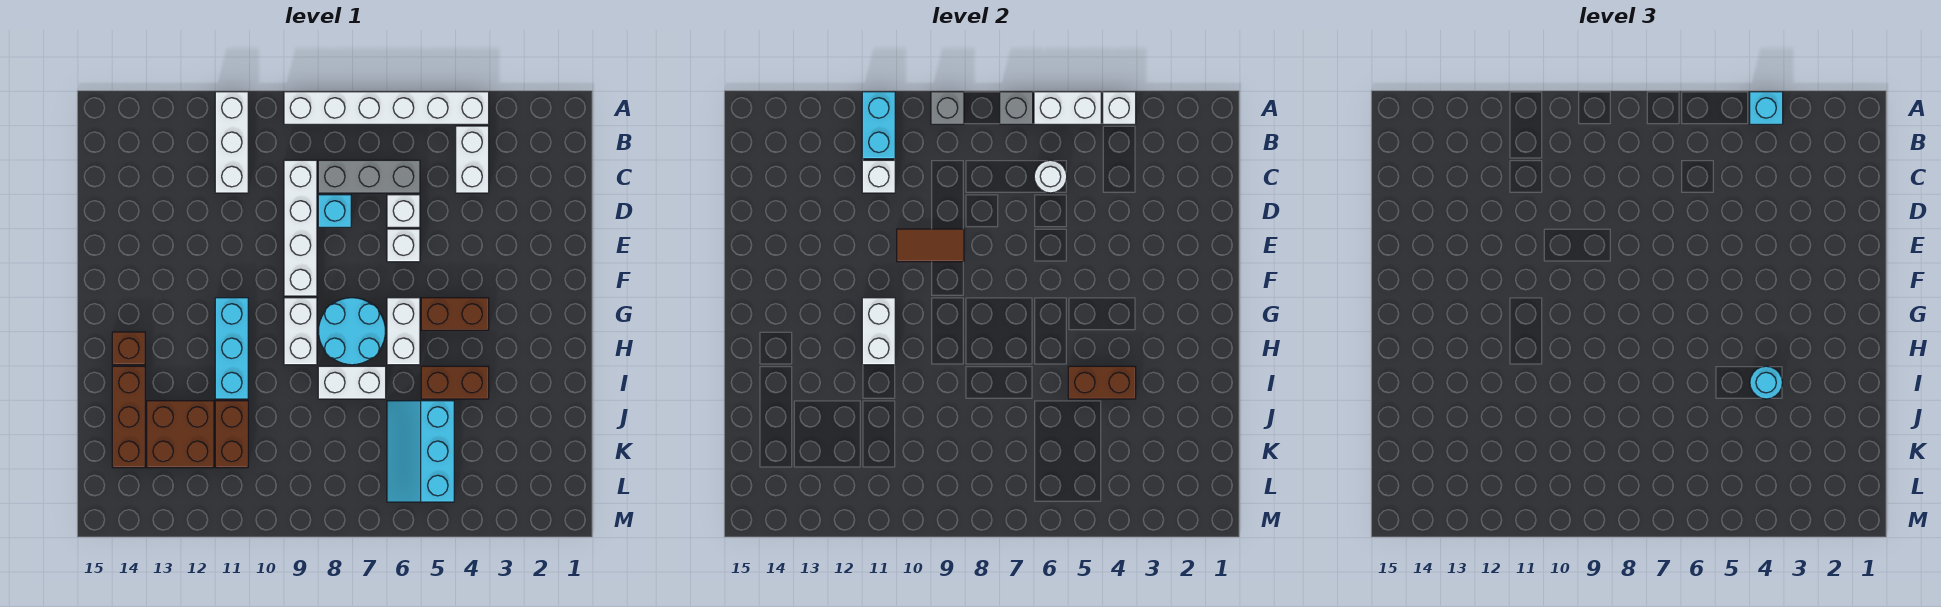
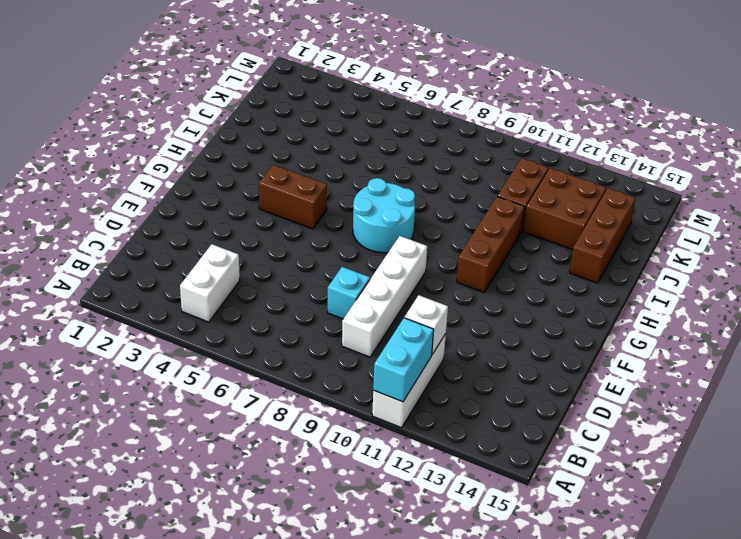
brown brick G11:I11 level 1 -> cyan brick G11:I11 level 1
none -> white brick A4:A9 level 1
none -> grey brick C6:C8 level 1
none -> white brick D6 level 1
none -> white brick E6 level 1

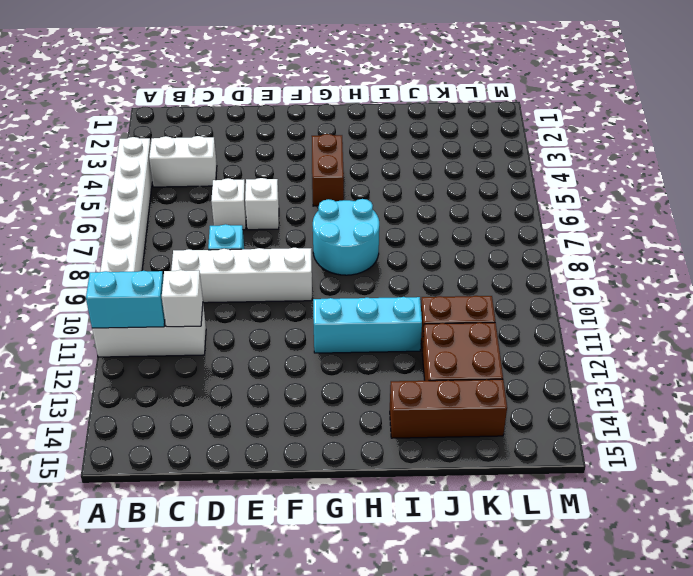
none -> grey brick C6:C8 level 1
none -> white brick G6:H6 level 1
none -> white brick G9:H9 level 1
none -> brown brick H14 level 1

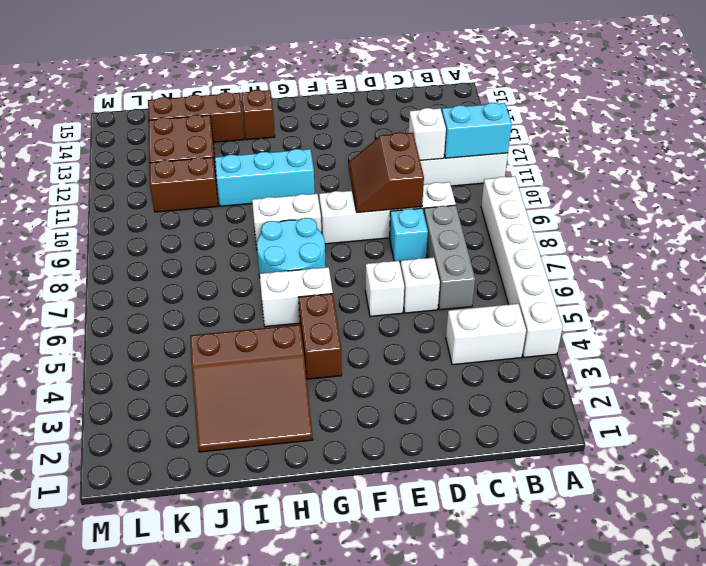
brown slope D9:E10 level 2 top D -> brown tile E9:E10 level 2
brown slope H2:J4 level 1 top 4 -> brown brick I4:I5 level 1
none -> white brick I7:I8 level 1
none -> cyan slope J5:L6 level 1 top 5
none -> white brick A4 level 2
none -> white brick A5:A6 level 2

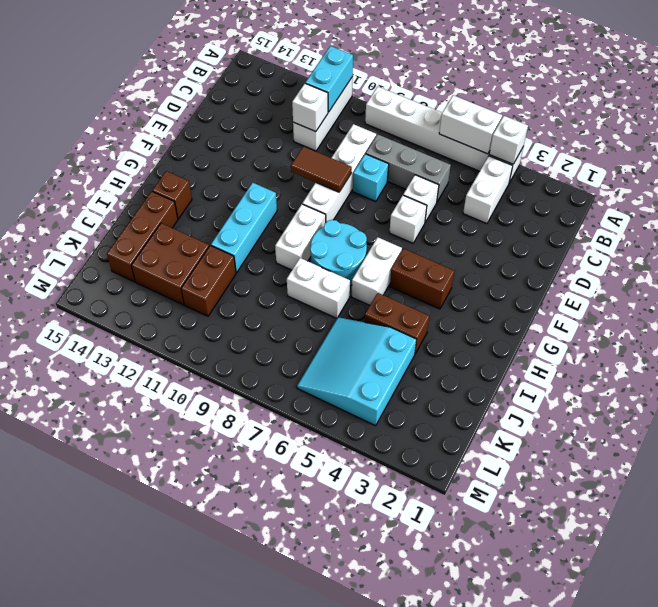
cyan slope J4:L6 level 1 top 4 -> cyan slope J5:L6 level 1 top 5
none -> grey brick A7 level 2
none -> grey brick A9 level 2
none -> white round brick C6 level 2
none -> white brick G11:H11 level 2

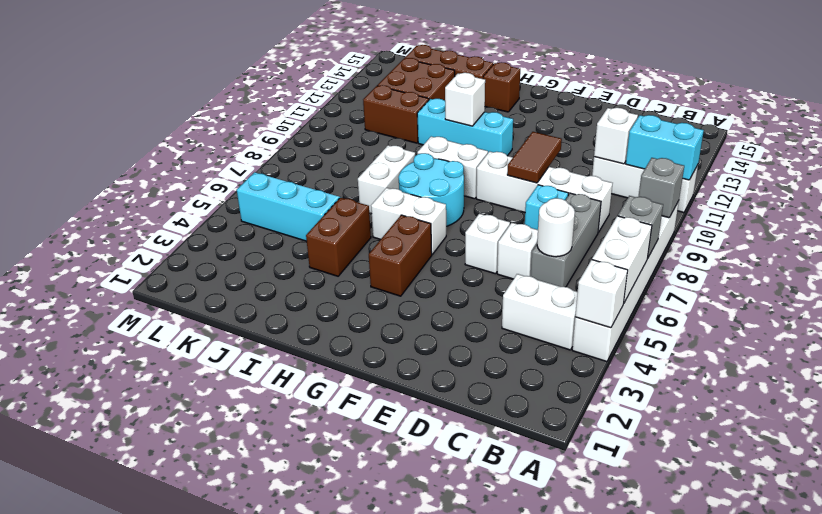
white brick H11 level 2 -> white brick G11:H11 level 2
none -> brown brick I4:I5 level 2
none -> cyan brick A4 level 3
none -> cyan round brick I4 level 3

